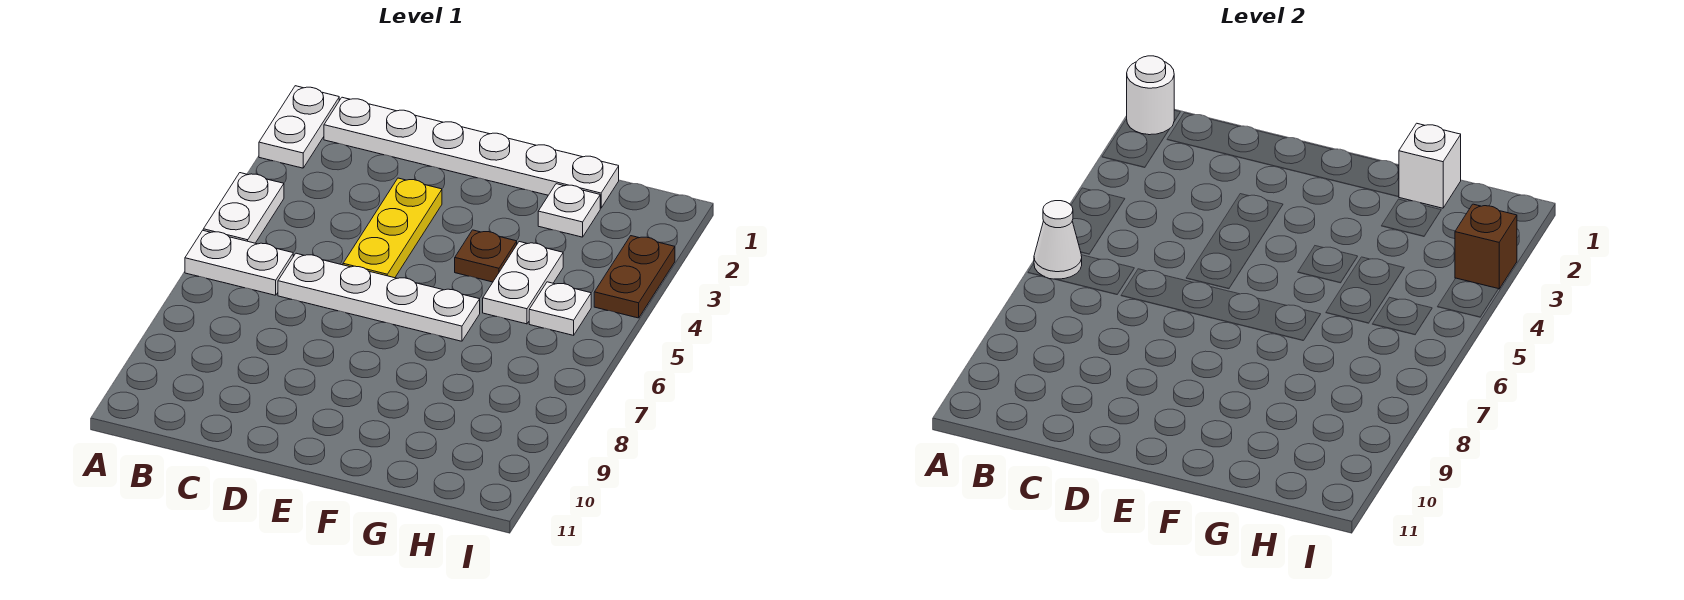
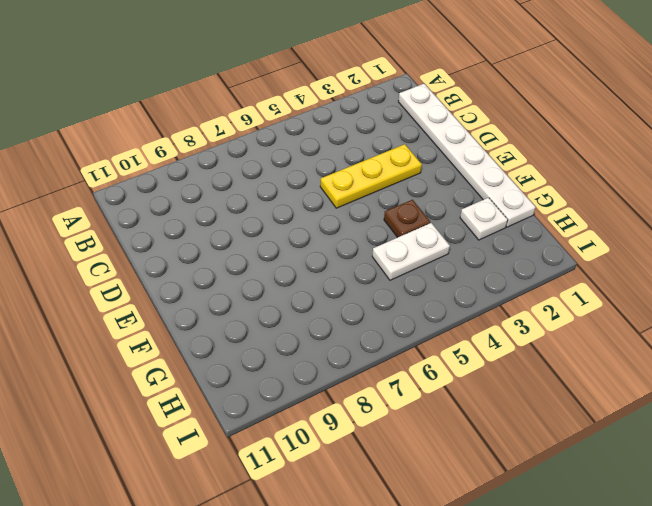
none -> white plate A1:A2 level 1
none -> white plate A4:A5 level 1
none -> white plate A6:B6 level 1

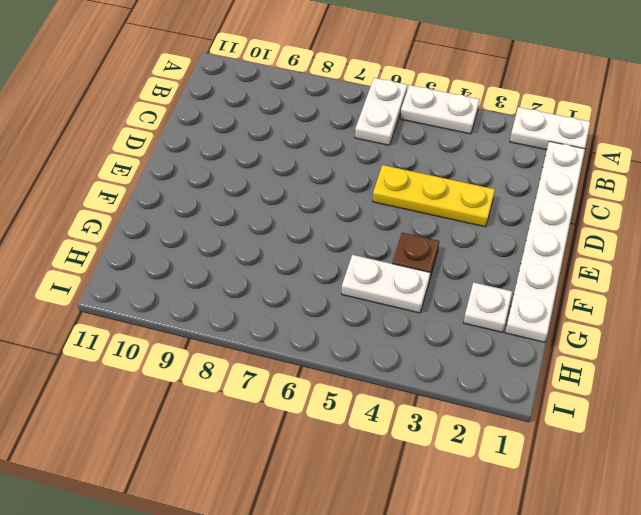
none -> white plate C6:F6 level 1
none -> white plate H5 level 1
none -> brown plate I3:I4 level 1

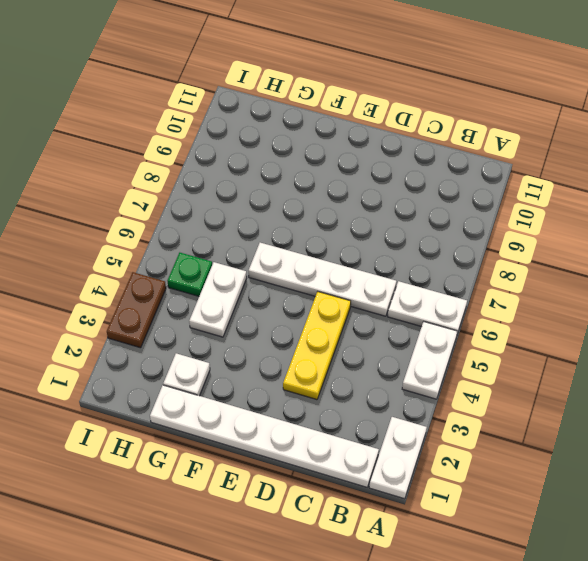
green plate H5 level 1 -> white plate H5 level 1
none -> brown plate F4 level 1
none -> white round brick A1 level 2
none -> white cone A6 level 2

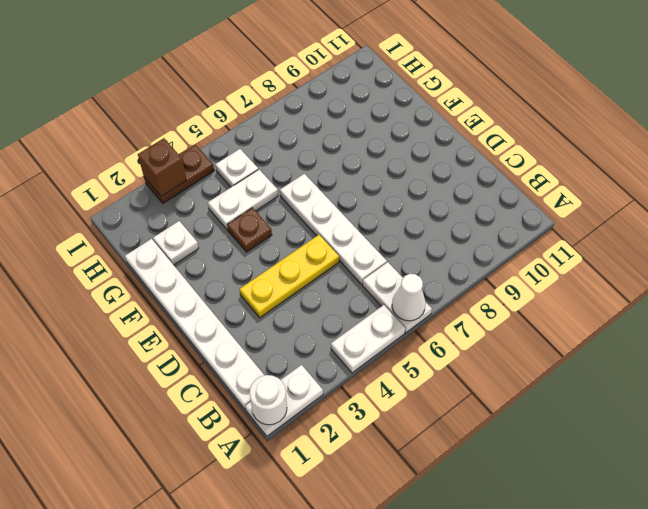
none -> white brick G1 level 2

